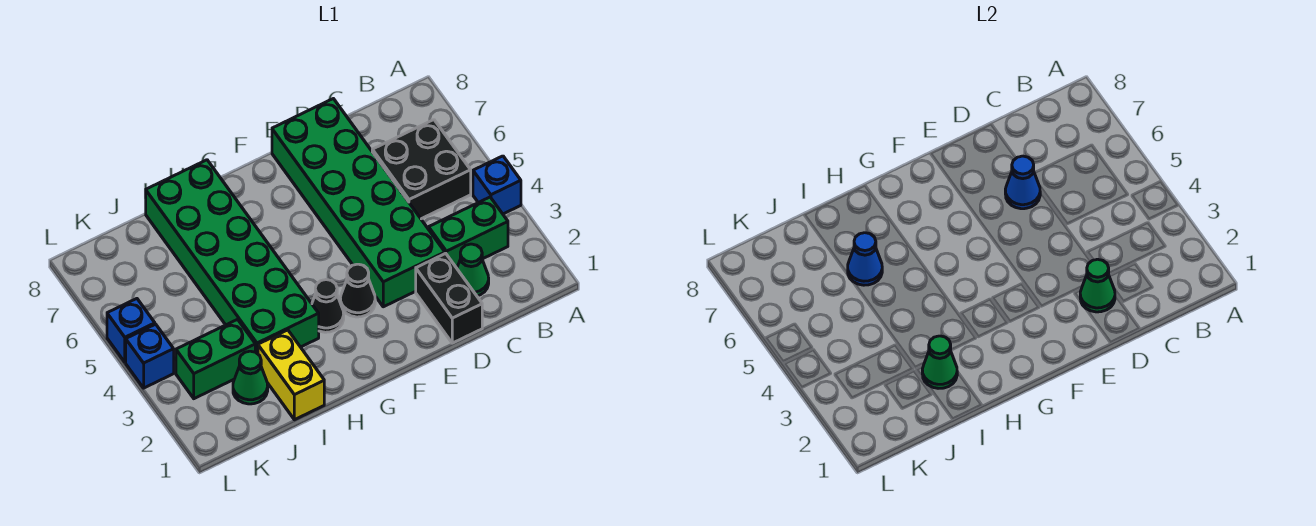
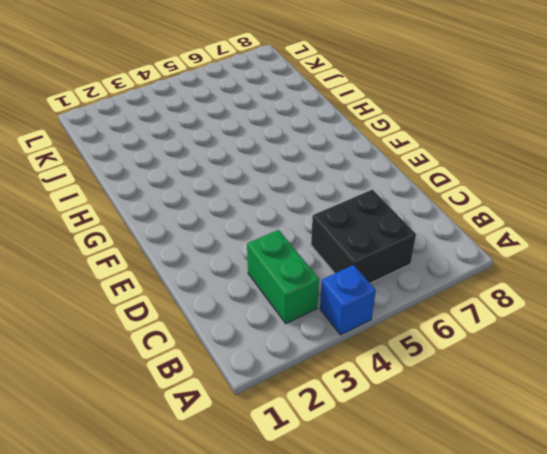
none -> green cone C2 level 1
none -> black brick D1:D2 level 1
none -> green brick D3:E8 level 1

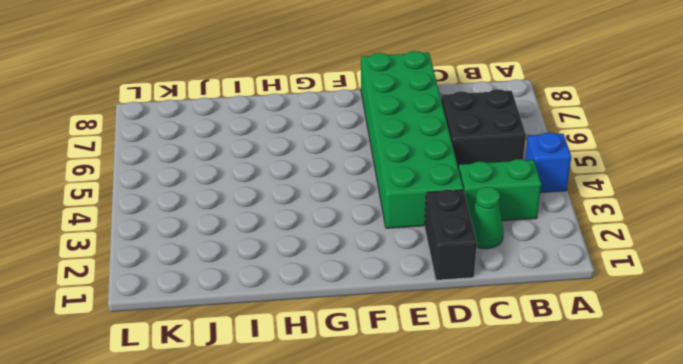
none -> black cone F3 level 1
none -> black cone G3 level 1
none -> green brick H3:I8 level 1

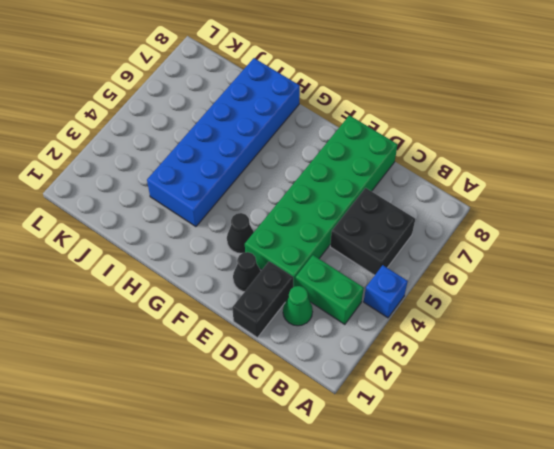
black cone E2 level 1 -> black cone G3 level 1
blue brick H3:I8 level 1 -> green brick H3:I8 level 1
none -> yellow brick I1:I2 level 1
none -> green cone J2 level 1
none -> green brick J3:K3 level 1

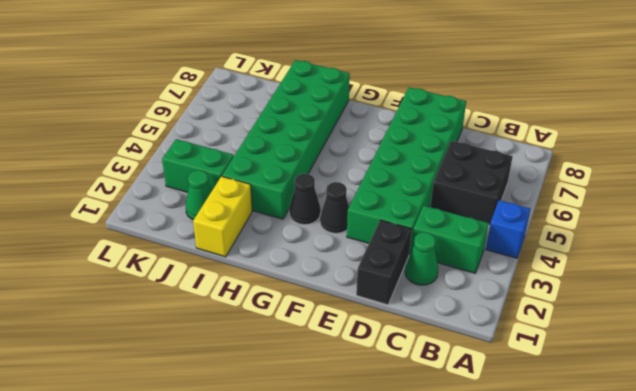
none -> blue brick L4 level 1
none -> blue brick L5 level 1
none -> green cone D2 level 2

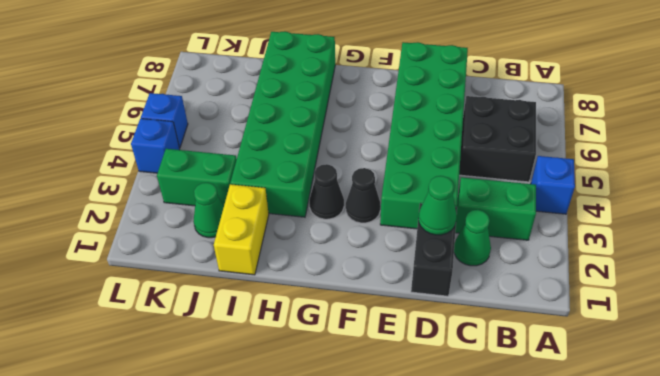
none -> blue cone D6 level 2
none -> green cone I2 level 2
none -> blue cone I6 level 2

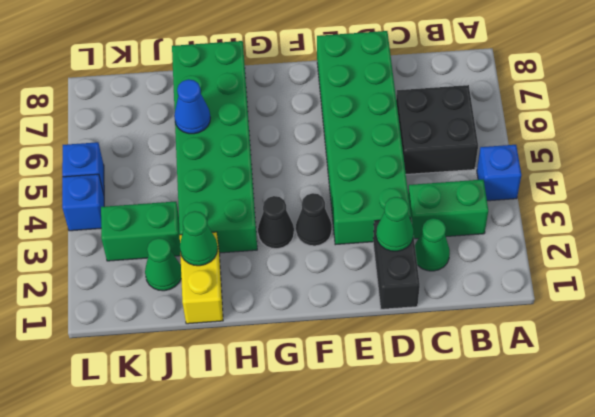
none -> blue cone D6 level 2

